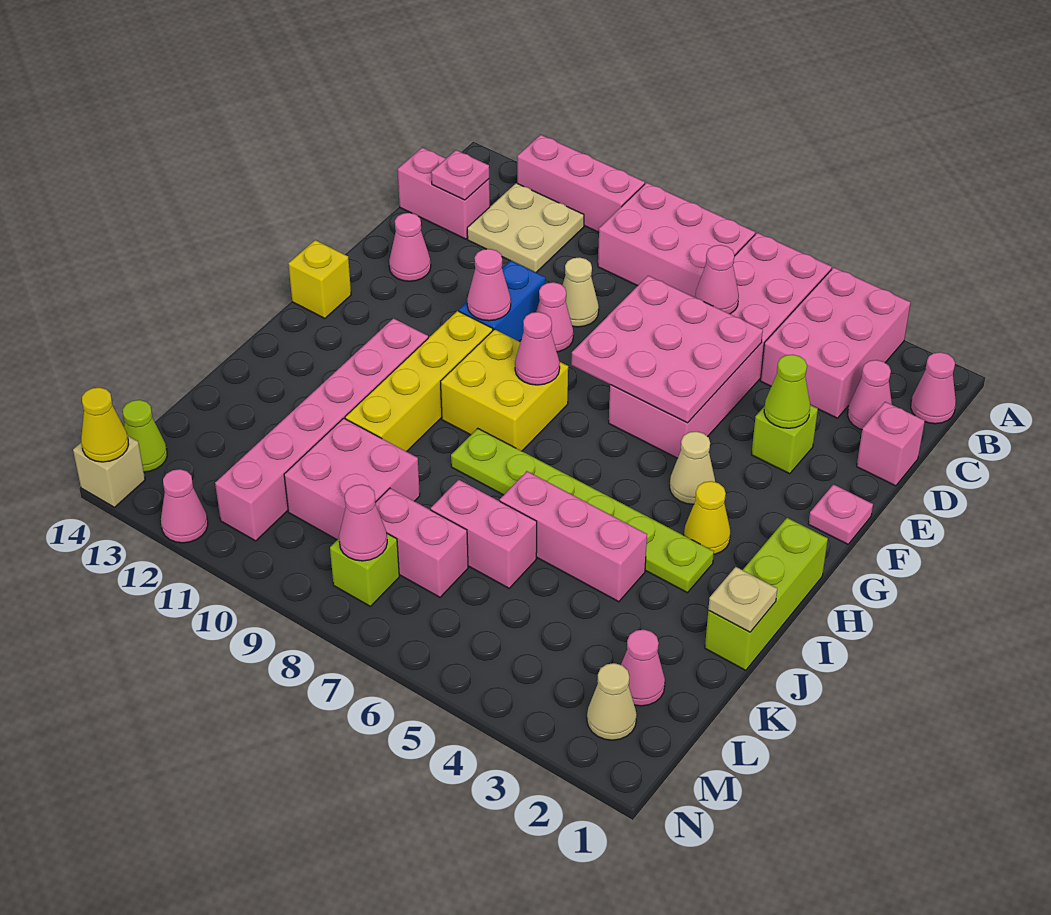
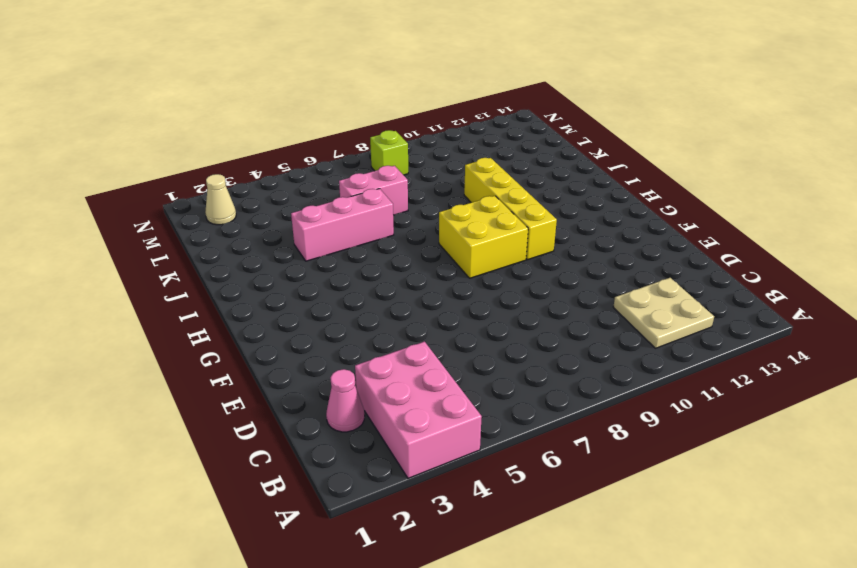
none -> pink brick A5:F6 level 1
none -> pink brick A7:B9 level 1
none -> pink brick A10:A12 level 1
none -> pink cone B1 level 1

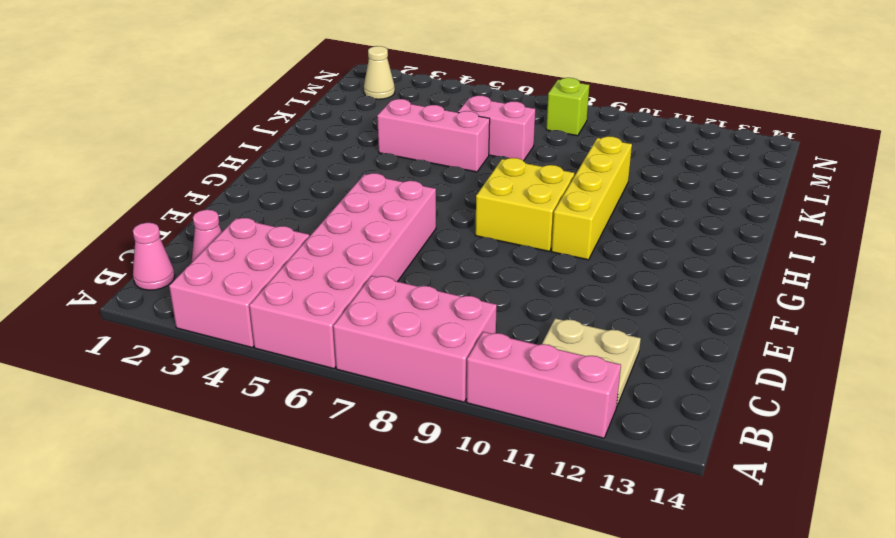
none -> pink brick C13:C14 level 1
none -> pink brick D1 level 1
none -> tan cone D9 level 1
none -> lime brick E3 level 1

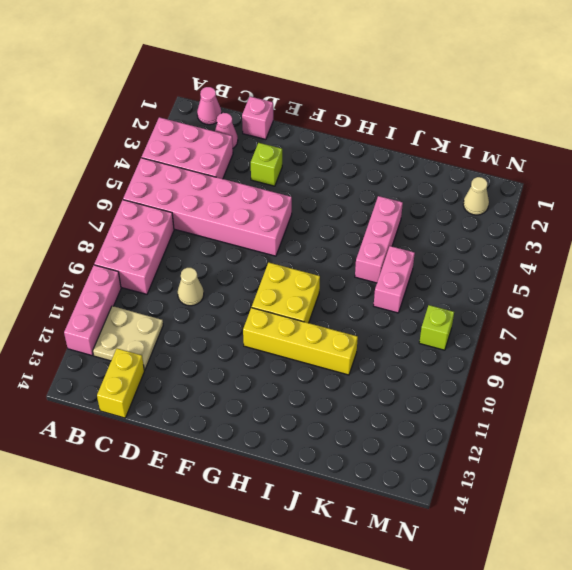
yellow brick C13:C14 level 1 -> pink brick C13:C14 level 1
none -> pink cone E9 level 1
none -> blue brick E10:F10 level 1
none -> pink cone E13 level 1
none -> pink plate F1 level 1

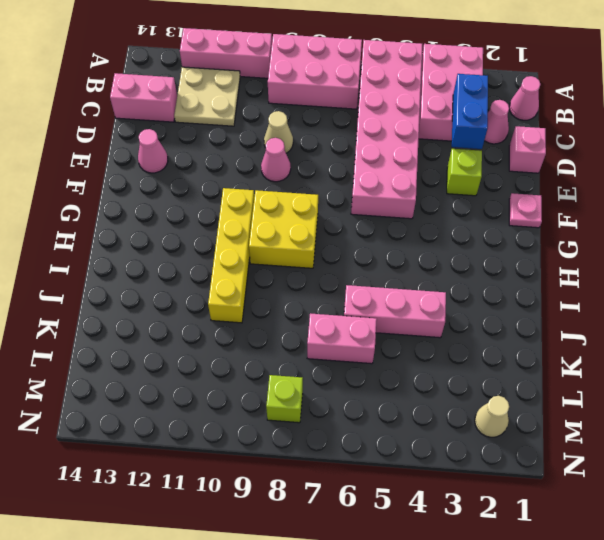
blue brick C3:D3 level 2 -> blue brick E10:F10 level 1
none -> tan cone G4 level 1
none -> yellow brick G14 level 1
none -> lime brick H1:J1 level 1
none -> yellow cone H3 level 1

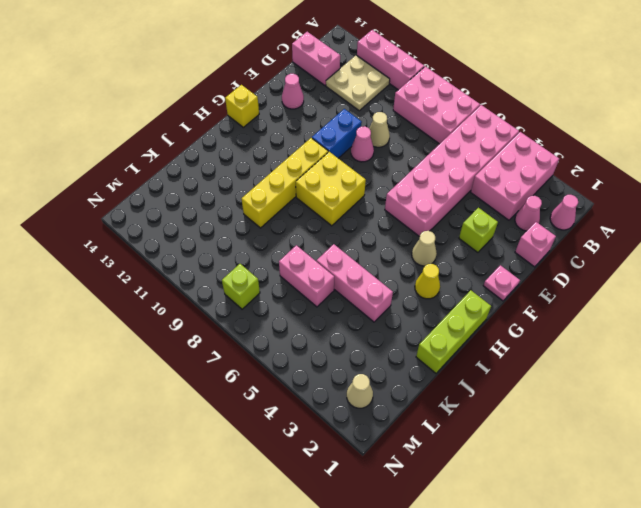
none -> pink brick H11:M11 level 1
none -> lime plate I3:I8 level 1
none -> pink brick K9:L10 level 1
none -> pink cone L2 level 1

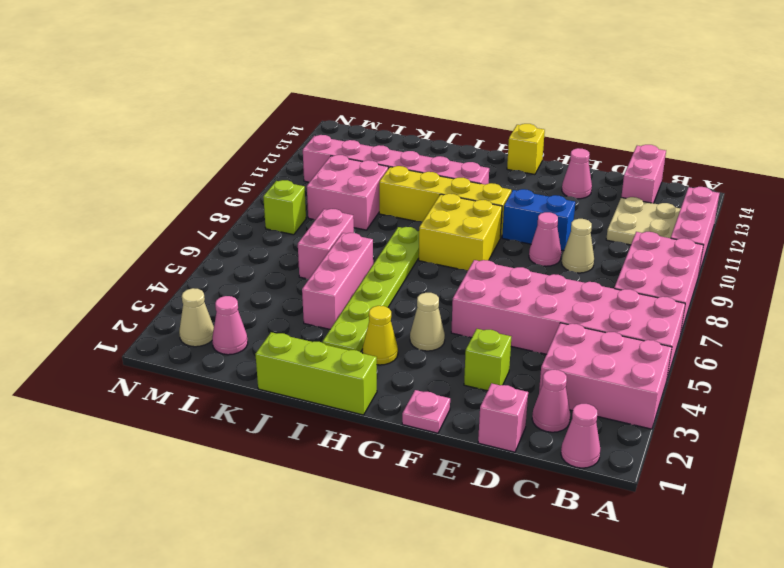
none -> pink brick L7:L8 level 1
none -> lime cone M14 level 1
none -> pink cone N12 level 1
none -> tan brick N14 level 1

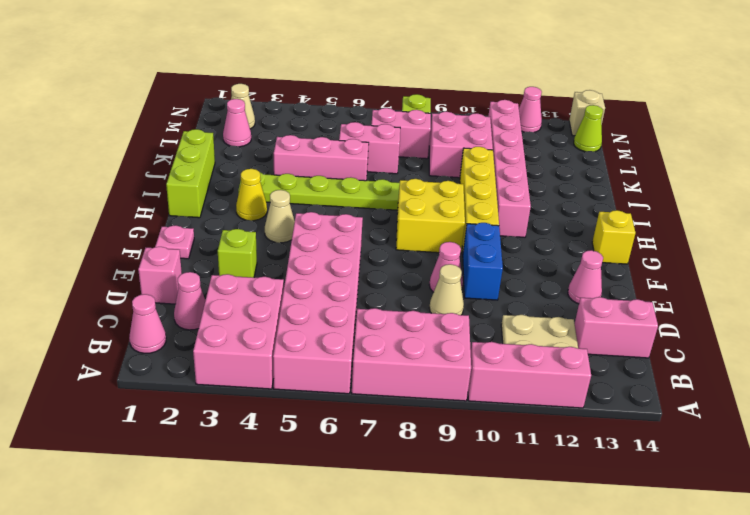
none -> pink cone C6 level 2
none -> pink plate C13 level 2
none -> pink plate D5:F7 level 2
none -> lime cone E3 level 2

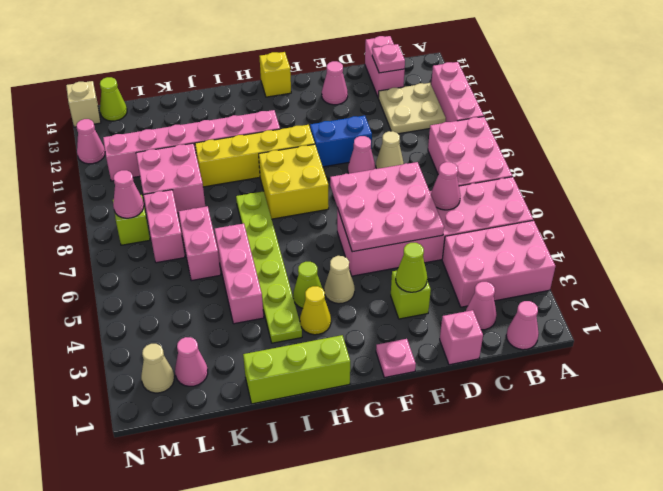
lime cone H4 level 1 -> none
none -> pink cone F10 level 2
none -> pink cone G8 level 2
none -> tan plate J1 level 2
none -> yellow cone N14 level 2

